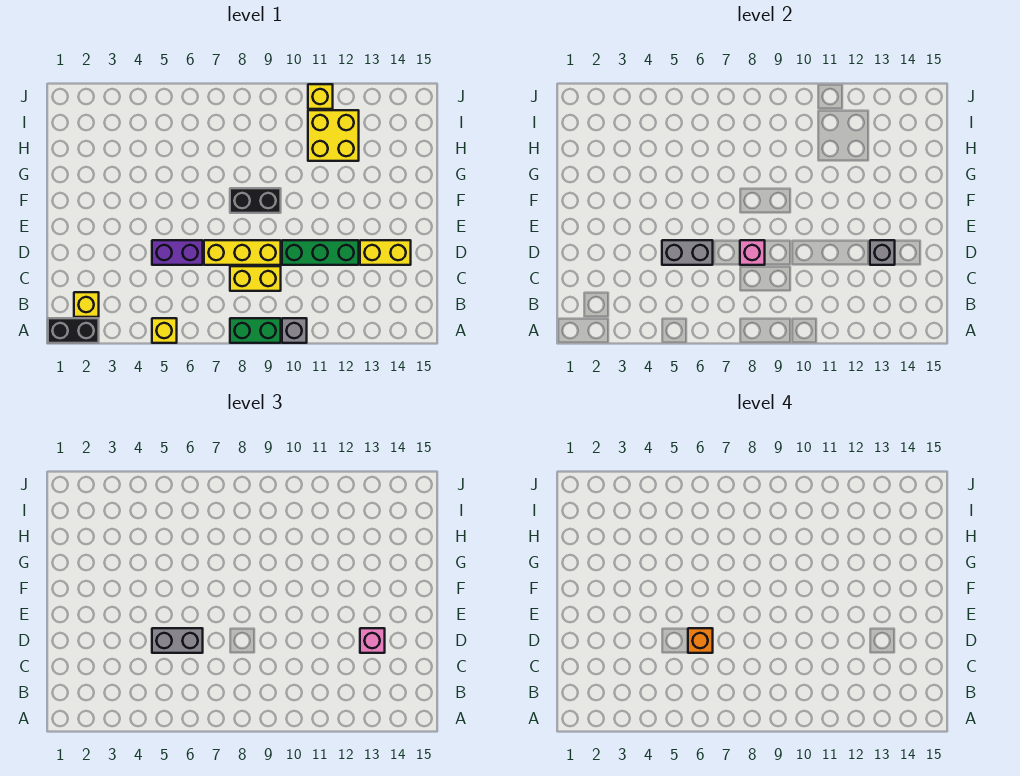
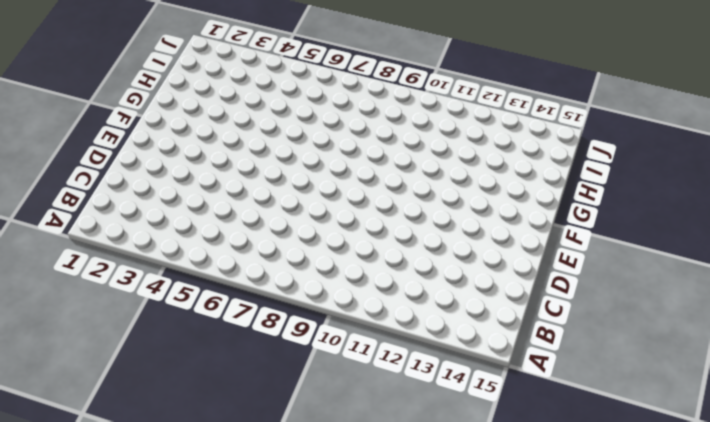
none -> black brick A1:A2 level 1
none -> yellow brick A5 level 1
none -> green brick A8:A9 level 1

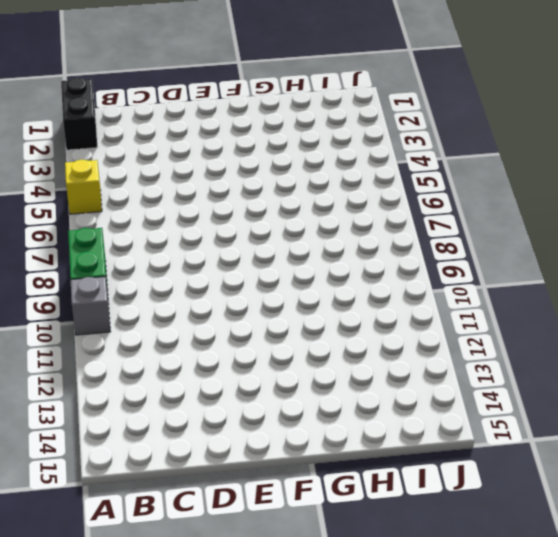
none -> yellow brick B2 level 1
none -> yellow brick C8:C9 level 1
none -> purple brick D5:D6 level 1

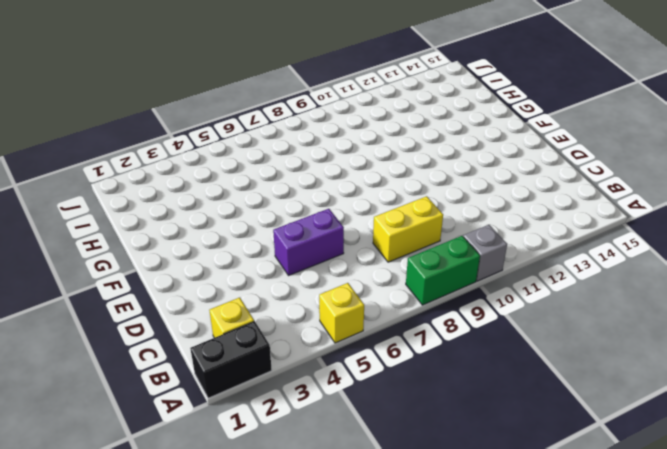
none -> yellow brick D7:D9 level 1
none -> green brick D10:D12 level 1
none -> yellow brick D13:D14 level 1

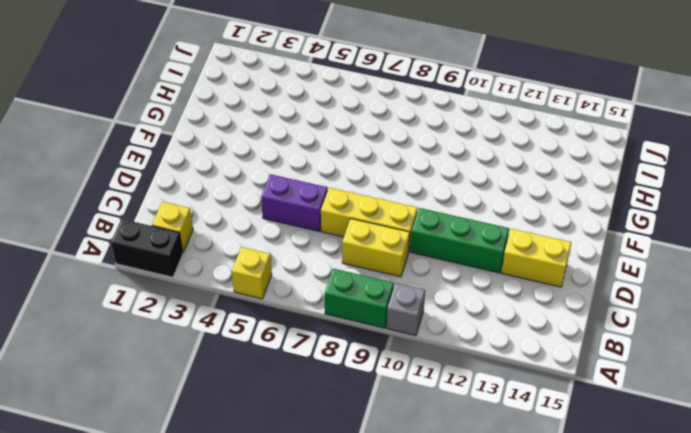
none -> black brick F8:F9 level 1
none -> yellow brick H11:I12 level 1
none -> yellow brick J11 level 1

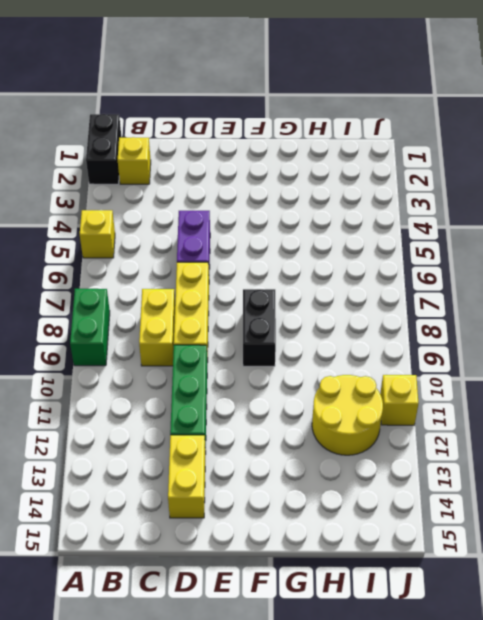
yellow round brick H11:I12 level 1 -> yellow brick H11:I12 level 1
none -> grey brick A10 level 1
none -> grey brick D5:D6 level 2
none -> pink brick D8 level 2

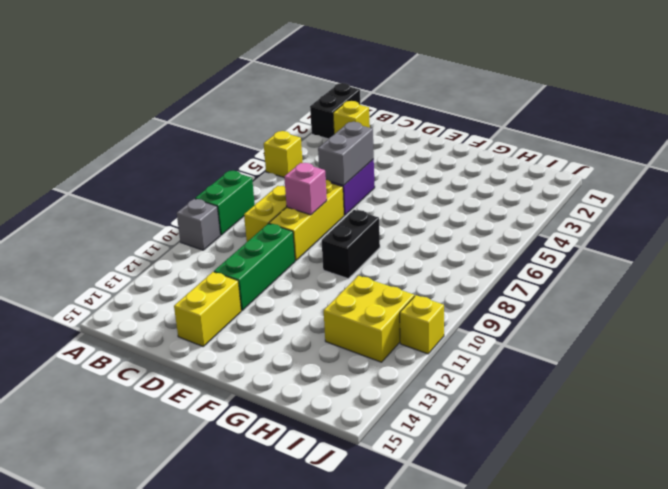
none -> grey brick D13 level 2
none -> grey brick D5:D6 level 3
none -> pink brick D13 level 3

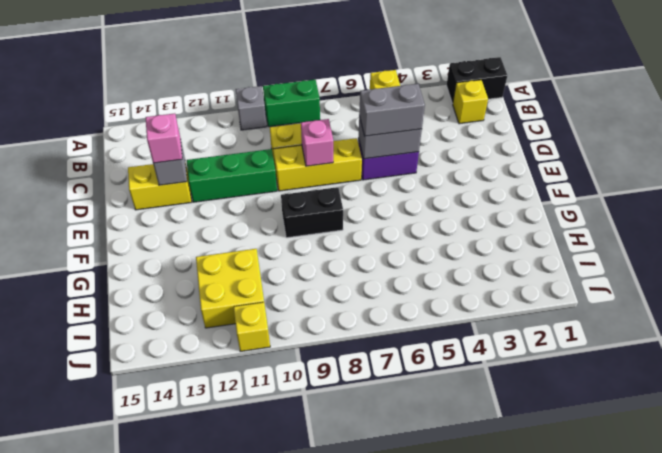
none -> orange brick D6 level 4

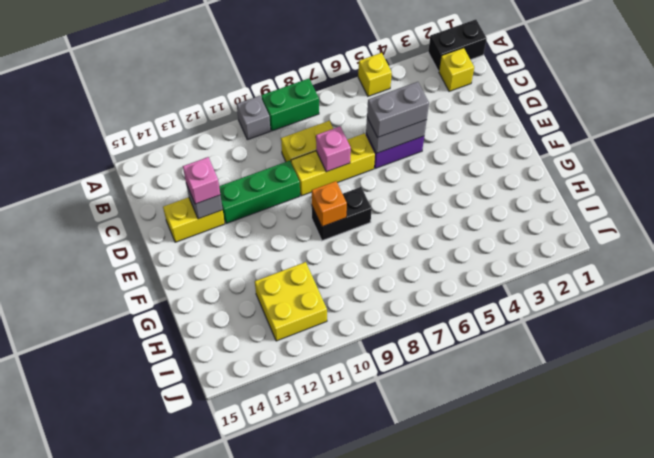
orange brick F9 level 2 -> orange brick D6 level 4
none -> yellow brick J11 level 1

